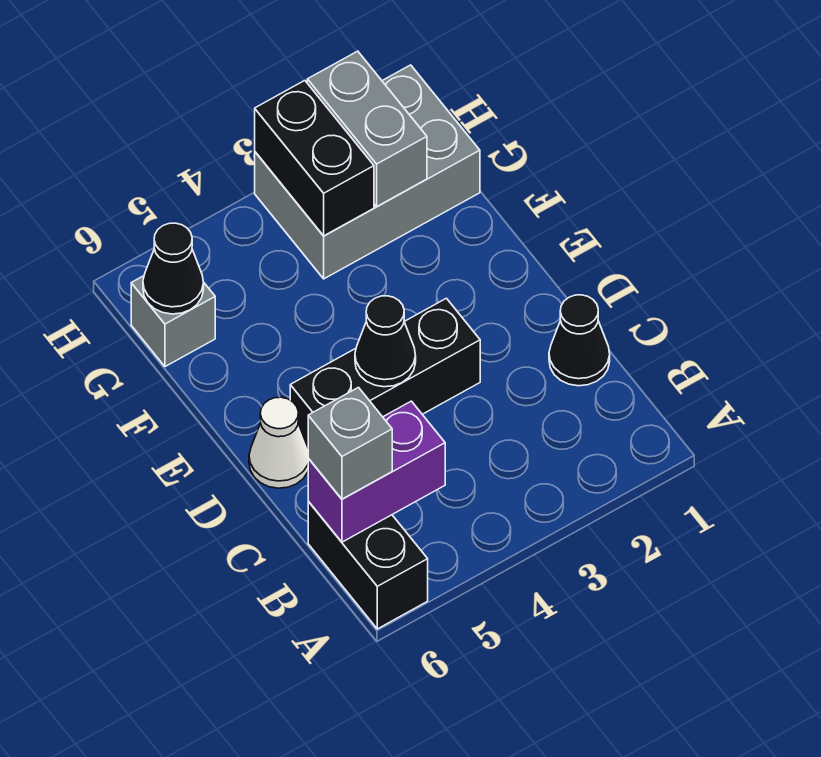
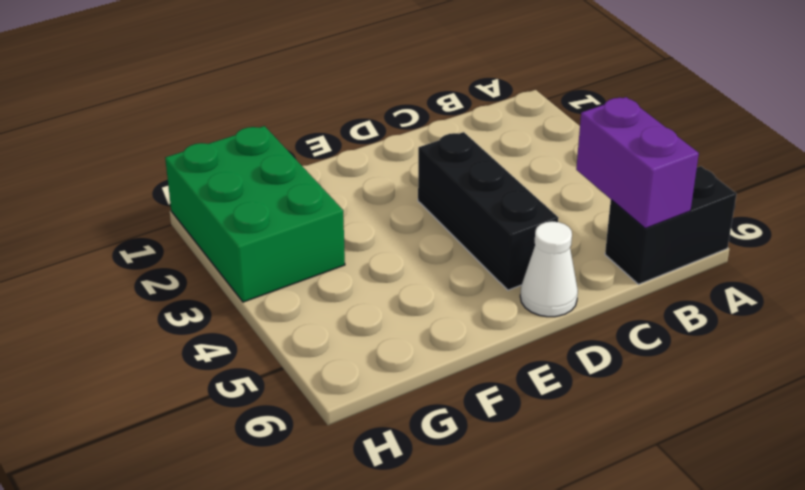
green brick G1:H3 level 1 -> grey brick G1:H3 level 1
none -> black cone C1 level 1
none -> grey brick G6 level 1
none -> black cone D4 level 2

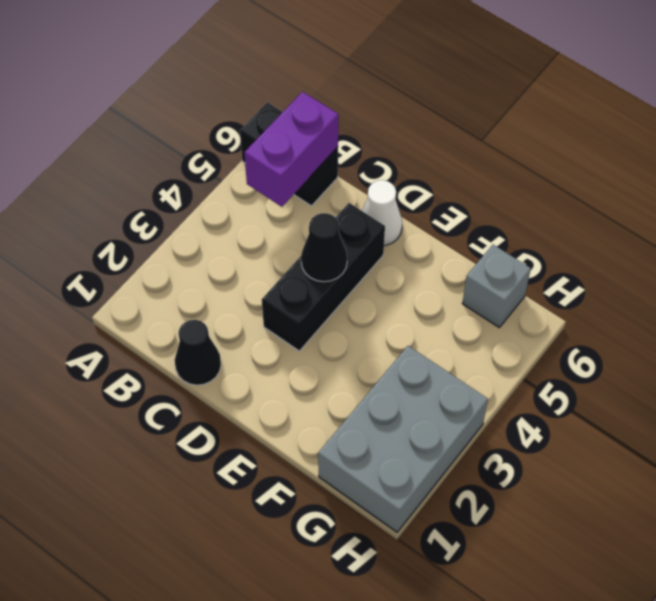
none -> grey brick G2:H2 level 2
none -> black brick G3:H3 level 2
none -> black cone G6 level 2

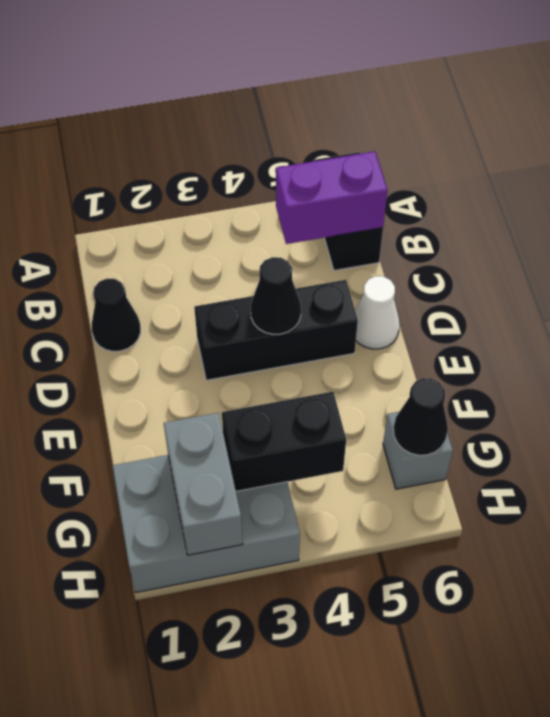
black brick G3:G4 level 2 -> black brick G3:H3 level 2
none -> grey brick B6 level 3

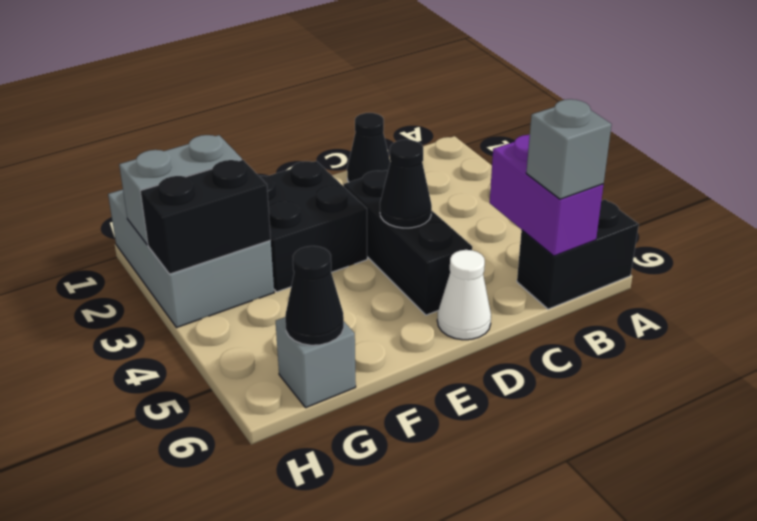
black brick E2:F3 level 1 -> none

